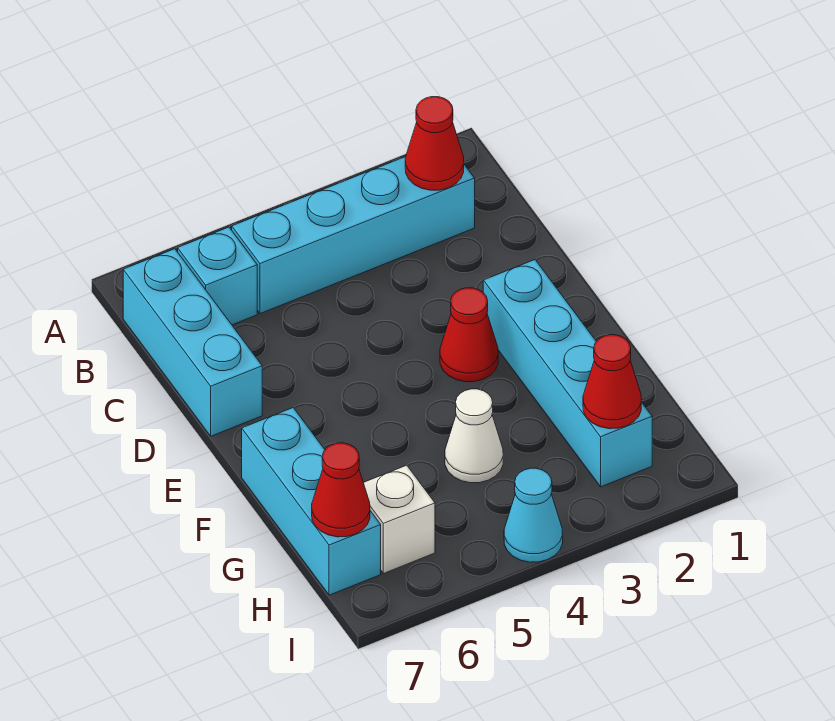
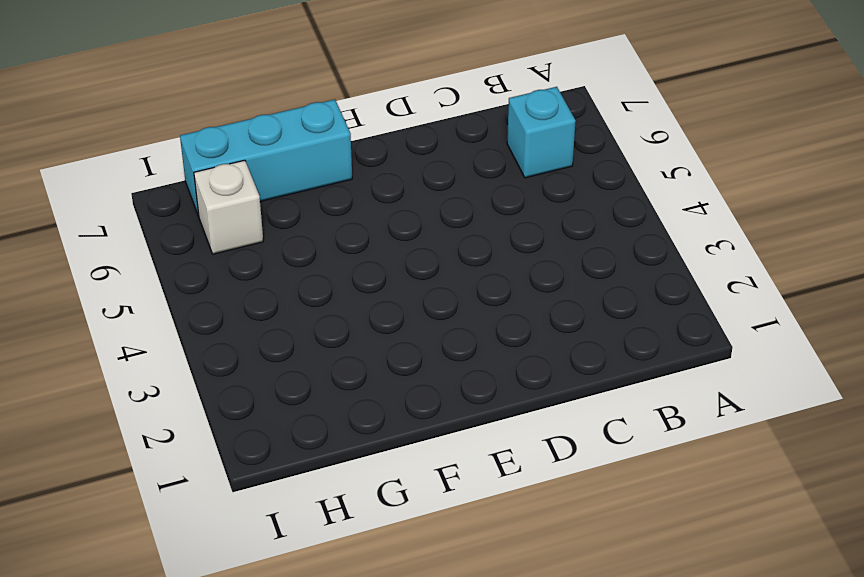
none -> cyan brick B2:B5 level 1
none -> cyan brick B7:D7 level 1
none -> cyan brick E2:H2 level 1

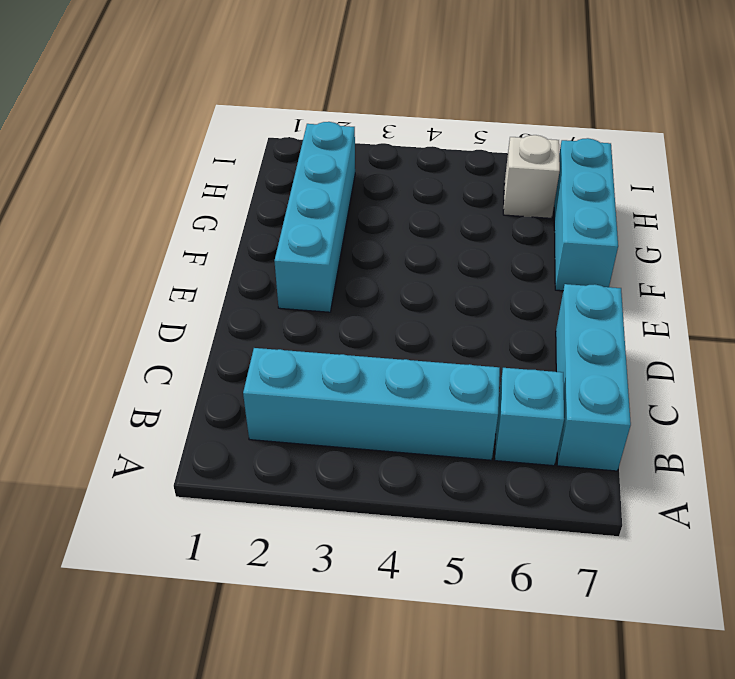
none -> red cone E3 level 1
none -> white cone G4 level 1
none -> cyan cone I4 level 1

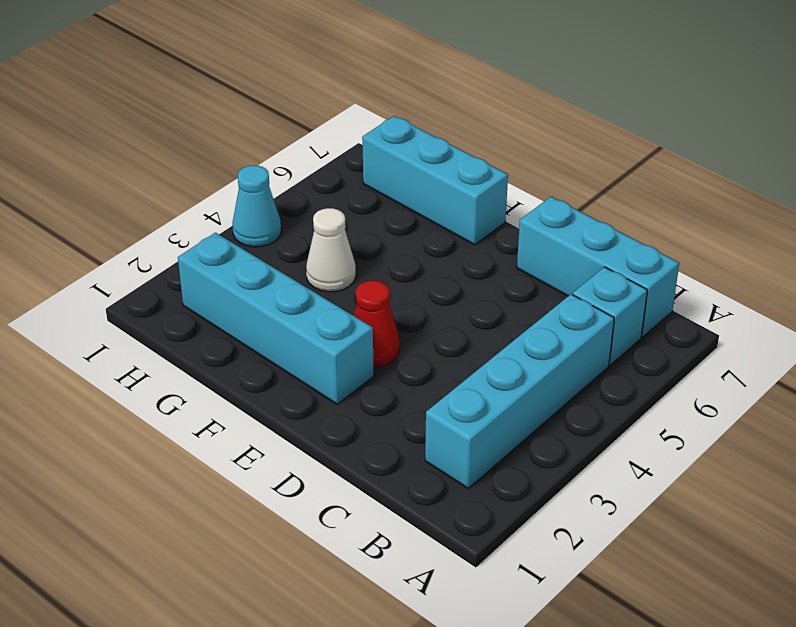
none -> white brick H6 level 1
none -> red cone B2 level 2
none -> red cone H2 level 2

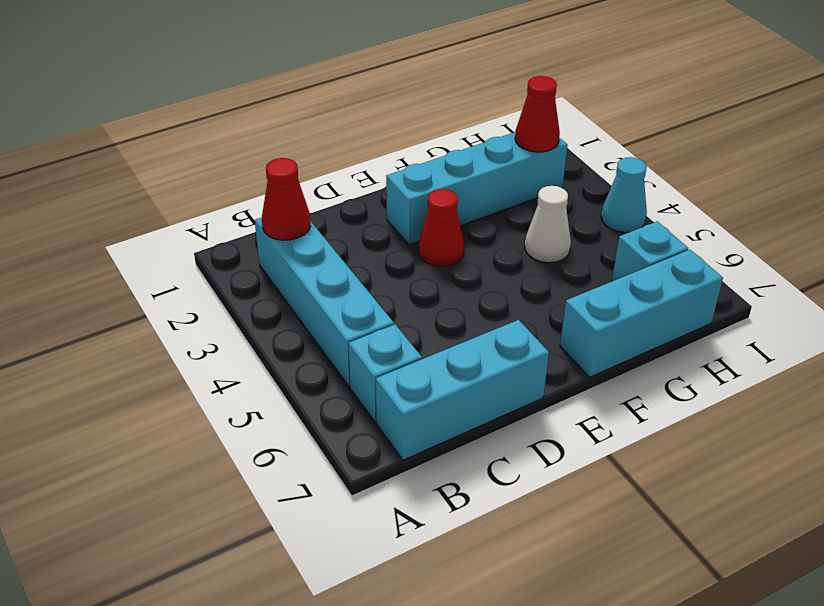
cyan brick H6 level 1 -> white brick H6 level 1
none -> red cone H7 level 2

